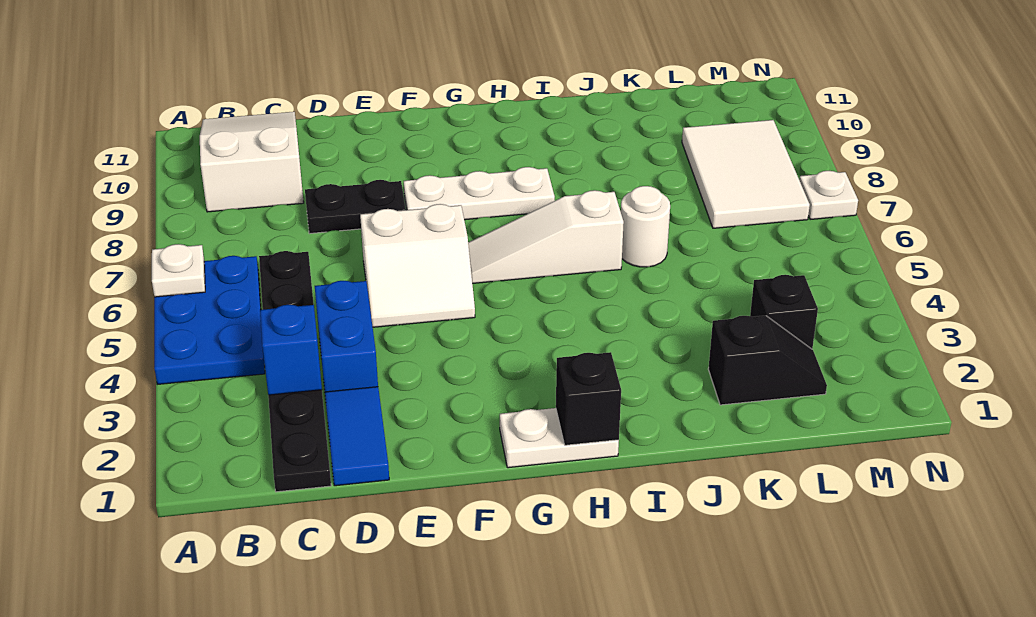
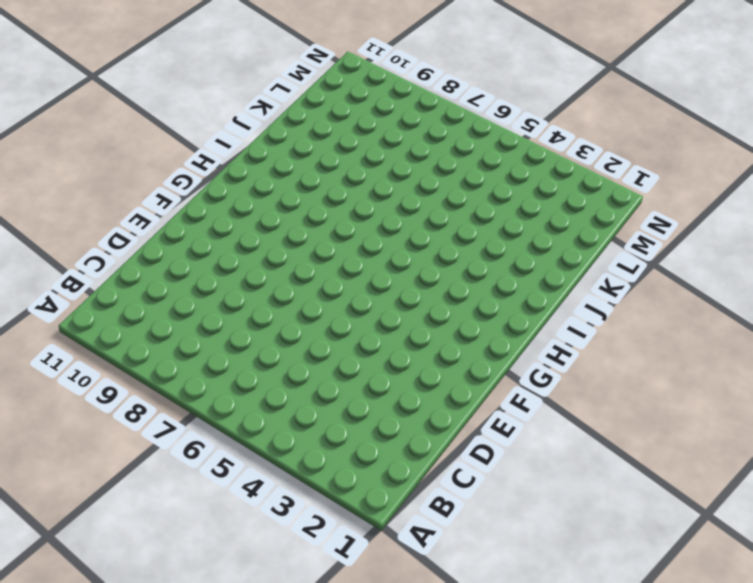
none -> blue plate A4:B6 level 1
none -> white slope B9:C11 level 1 top 9
none -> black plate C1:C6 level 1

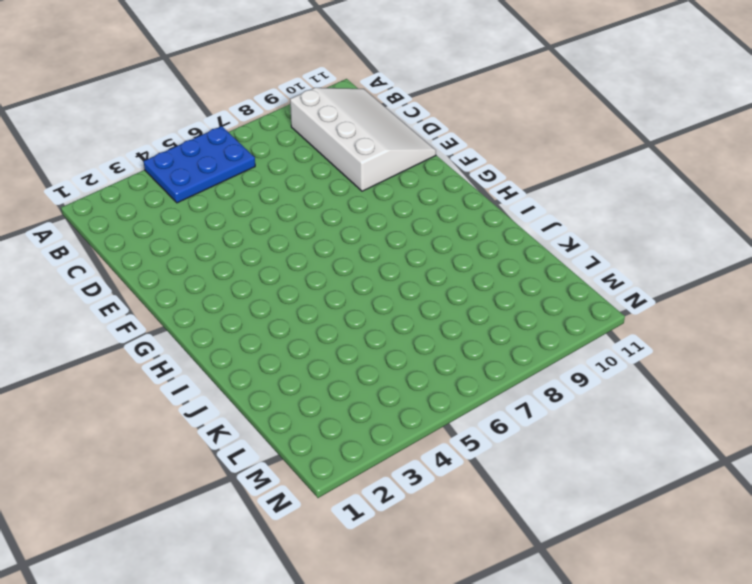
white slope B9:E11 level 1 top 9 -> white slope B9:C11 level 1 top 9
none -> black plate C1:C6 level 1
none -> blue tile D1:D2 level 1
none -> blue brick D3:D4 level 1

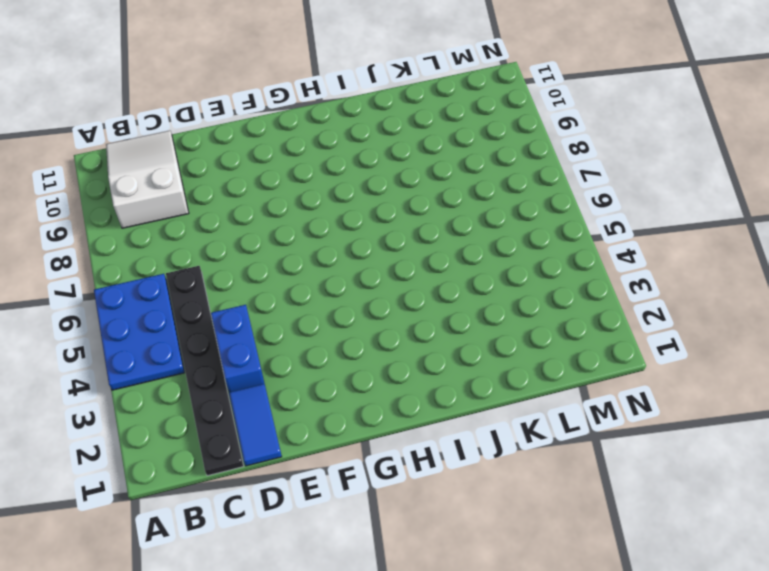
none -> black plate D8:E8 level 1
none -> white slope E5:F6 level 1 top 6
none -> white plate F8:H8 level 1

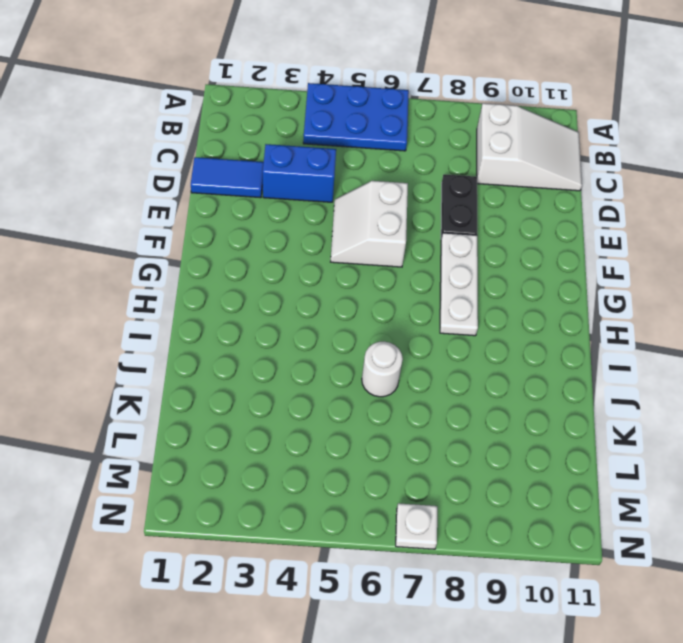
none -> black plate C1:C6 level 1
none -> white plate G1:H1 level 1
none -> white slope G6:I6 level 1 top I

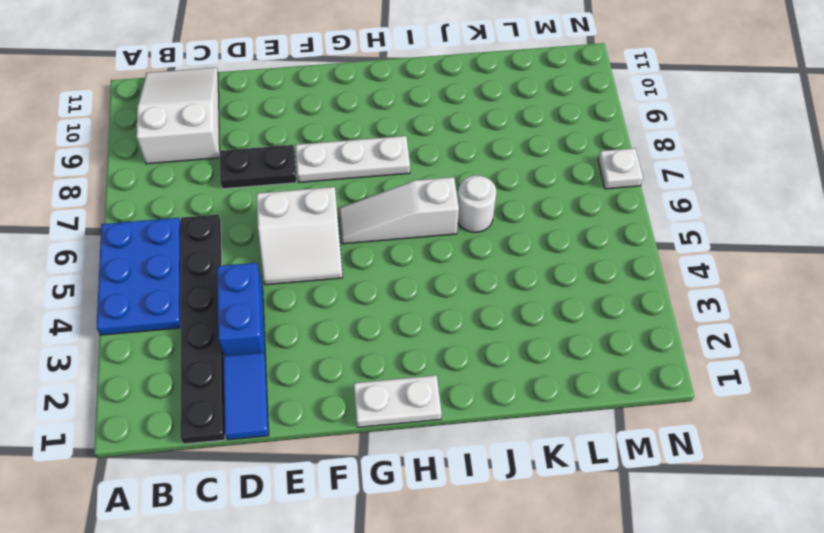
none -> black slope K2:L2 level 1 top K
none -> black brick L3 level 1
none -> white tile L7:M9 level 1

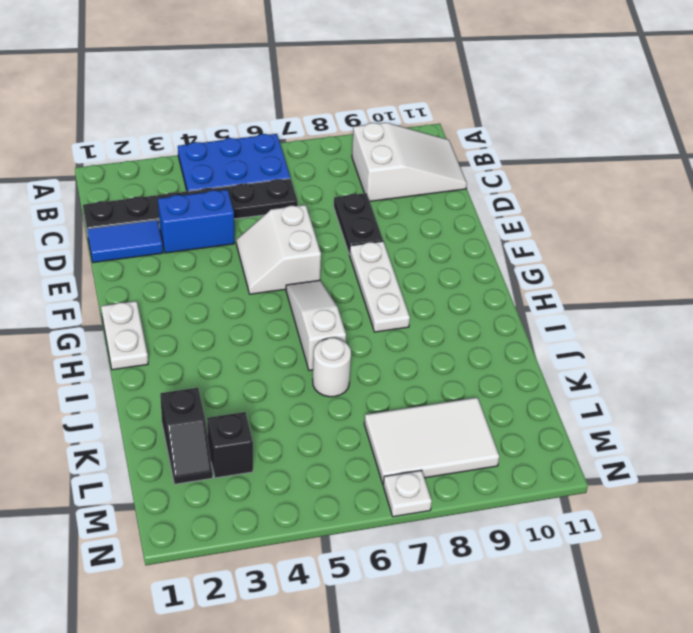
none -> white plate A6 level 2
none -> blue brick C3 level 2
none -> black brick H1 level 2

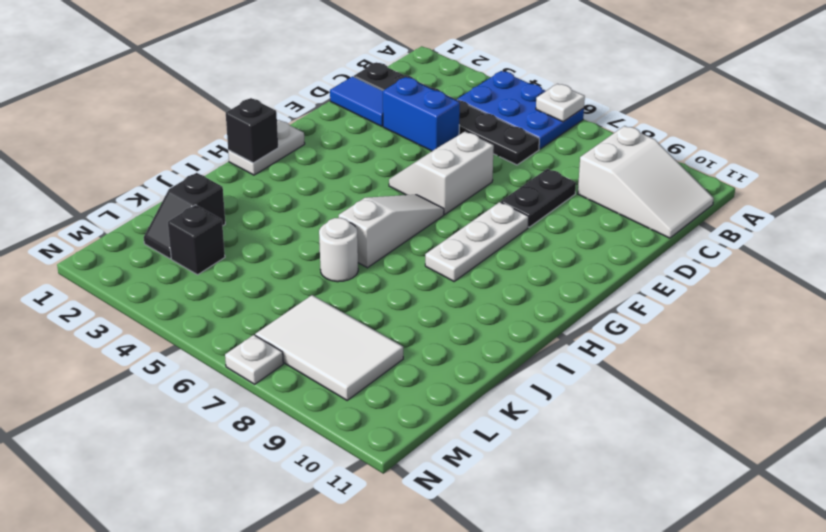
none -> blue brick C3 level 2

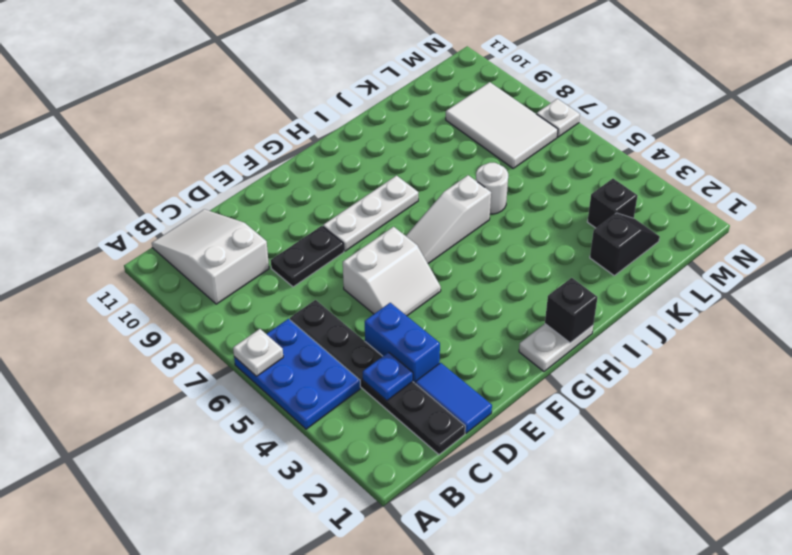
blue plate C3 level 2 -> blue brick C3 level 2

